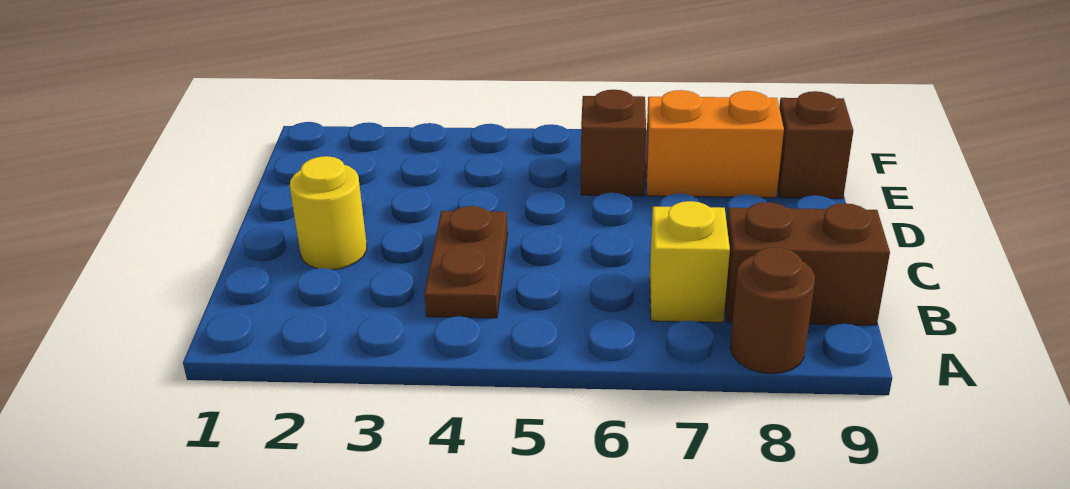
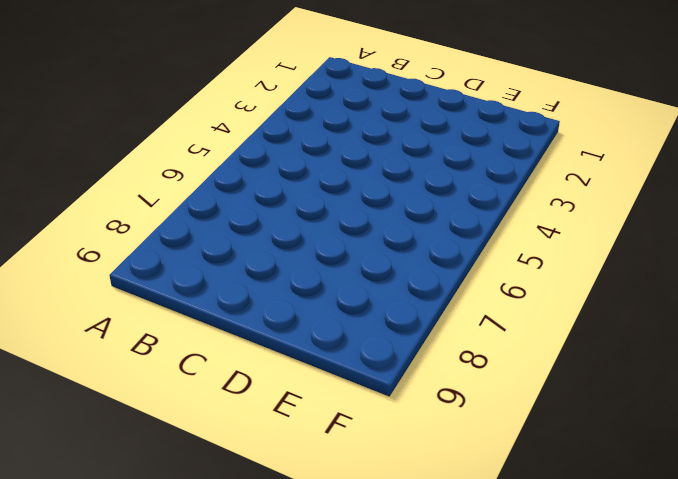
none -> brown round brick A8 level 1
none -> brown plate B4:C4 level 1

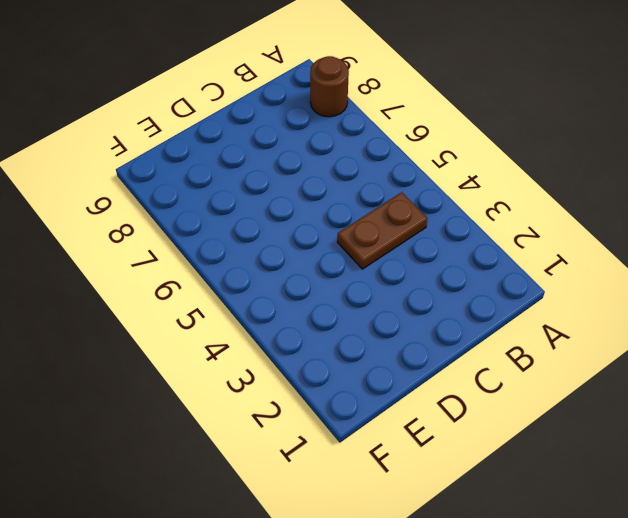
none -> yellow brick B7 level 1
none -> brown brick B8:B9 level 1

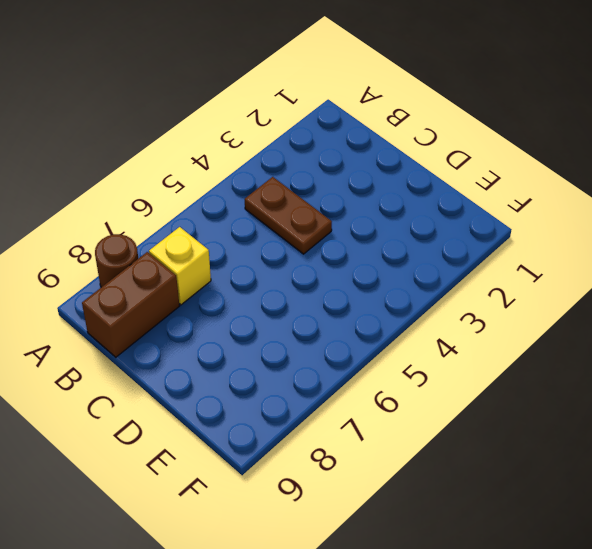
none -> yellow round brick C2 level 1
none -> brown brick E6 level 1

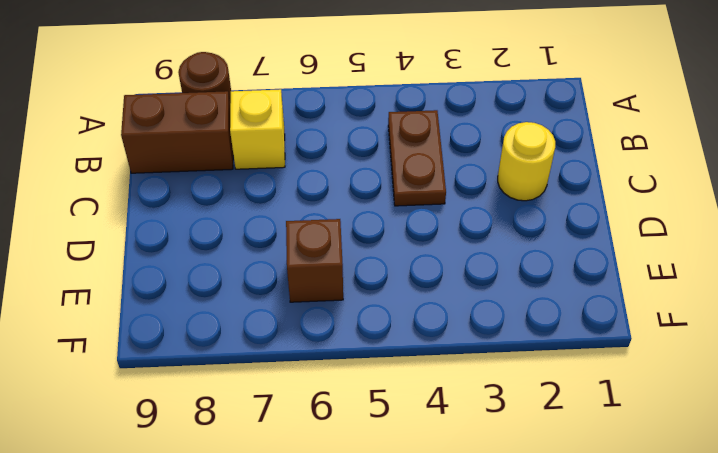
none -> orange brick E7:E8 level 1
none -> brown brick E9 level 1

